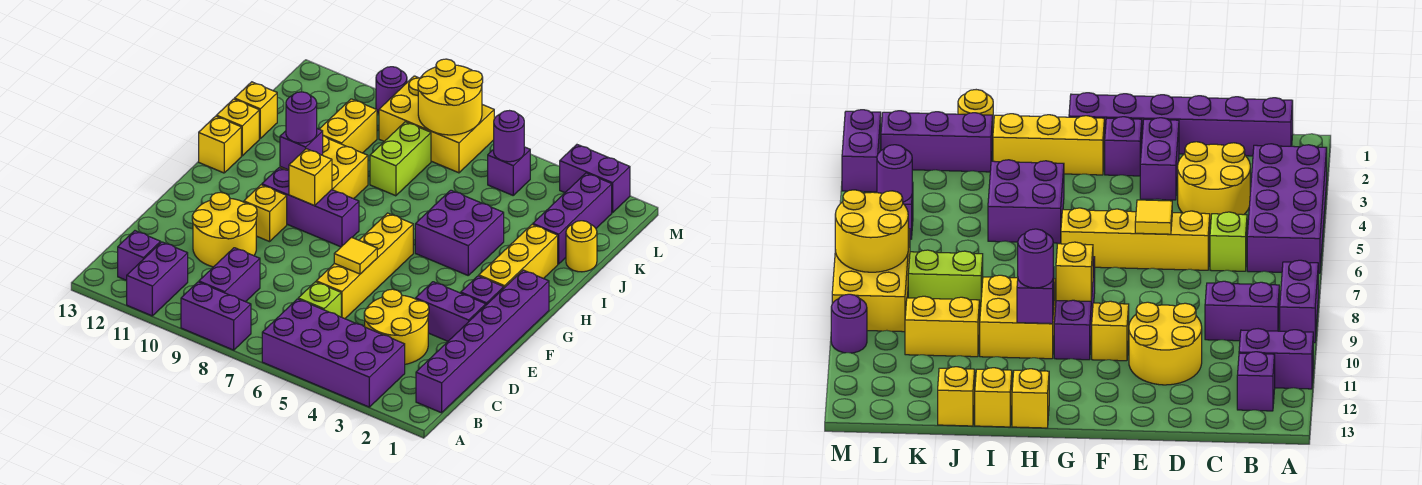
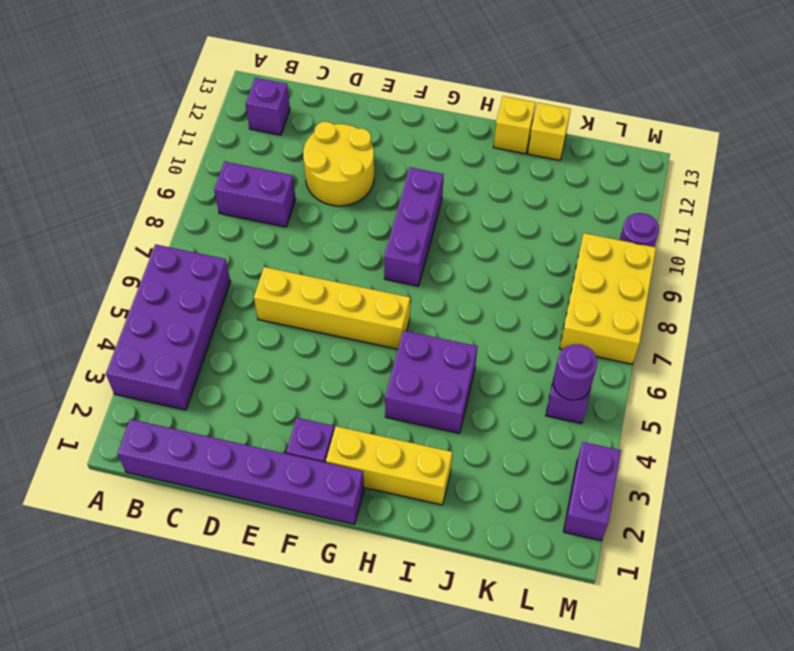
none -> purple brick A8:A9 level 1
none -> purple brick A11:B11 level 1
none -> yellow round brick C3:D4 level 1
none -> lime brick C6 level 1

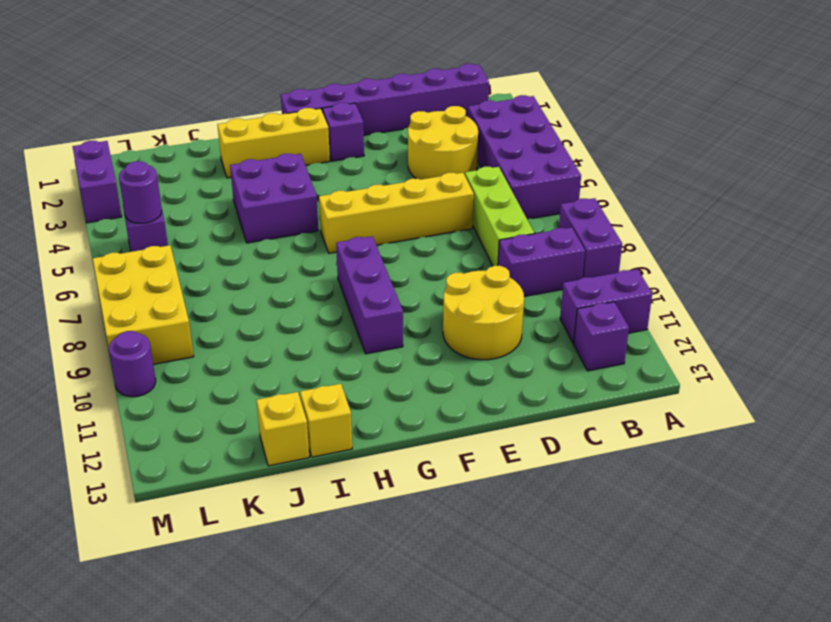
lime brick C6:C8 level 1 -> lime brick C6 level 1
none -> purple brick E2:E3 level 1
none -> yellow brick F10 level 1
none -> yellow brick H9:I10 level 1
none -> yellow brick H13 level 1

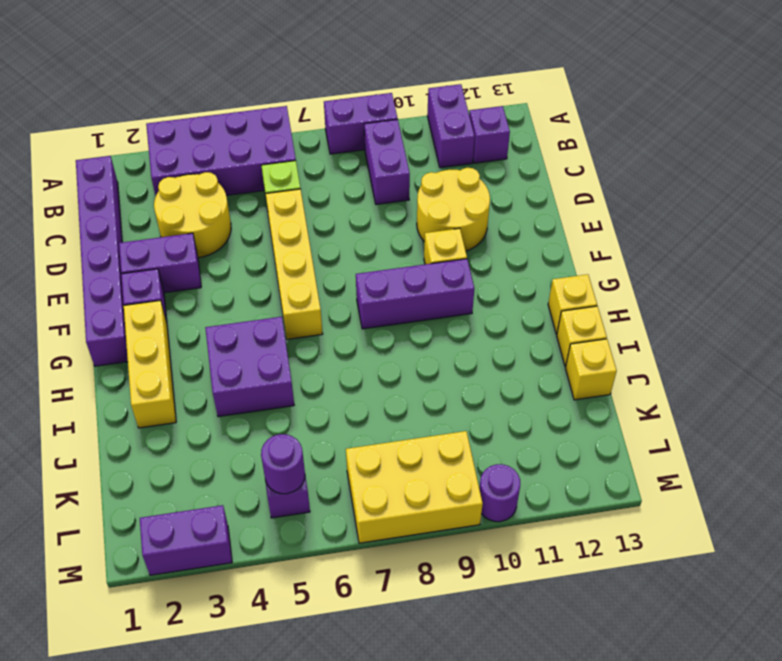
none -> yellow brick H9:I10 level 1
none -> yellow round brick J1 level 1
none -> purple brick J2:L2 level 1
none -> lime brick J8:K8 level 1

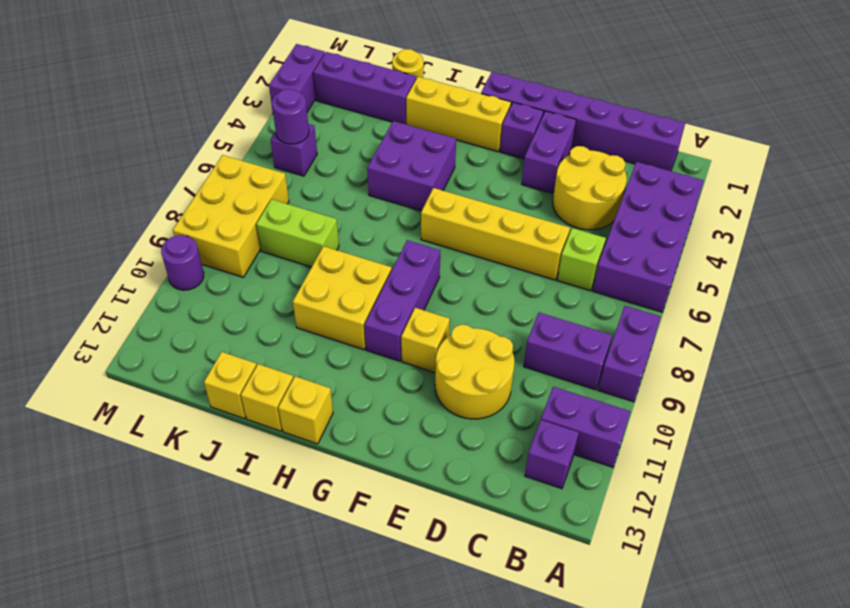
none -> yellow brick J10:K10 level 1
none -> yellow tile E6 level 2
none -> yellow brick G9 level 2
none -> purple brick H10 level 2

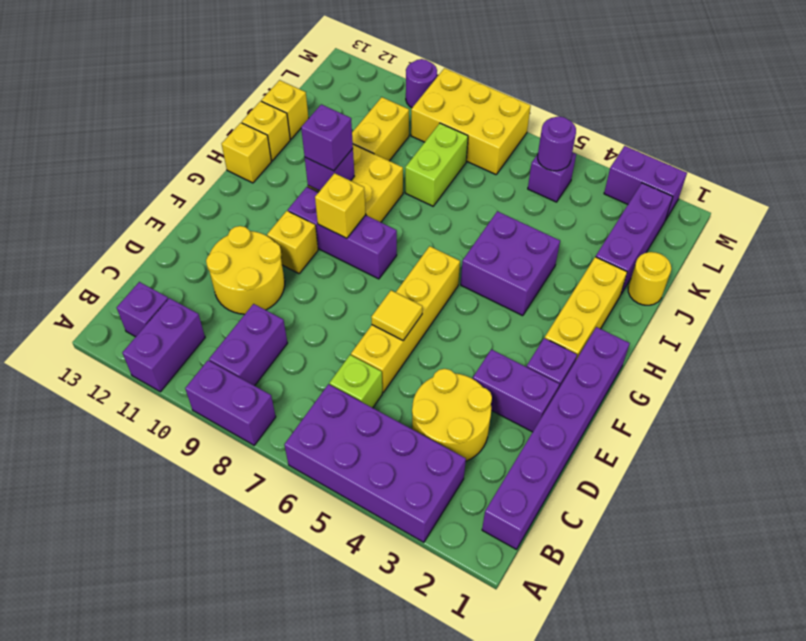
purple brick H10 level 3 -> purple round brick H10 level 3
none -> yellow round brick L7:M8 level 2

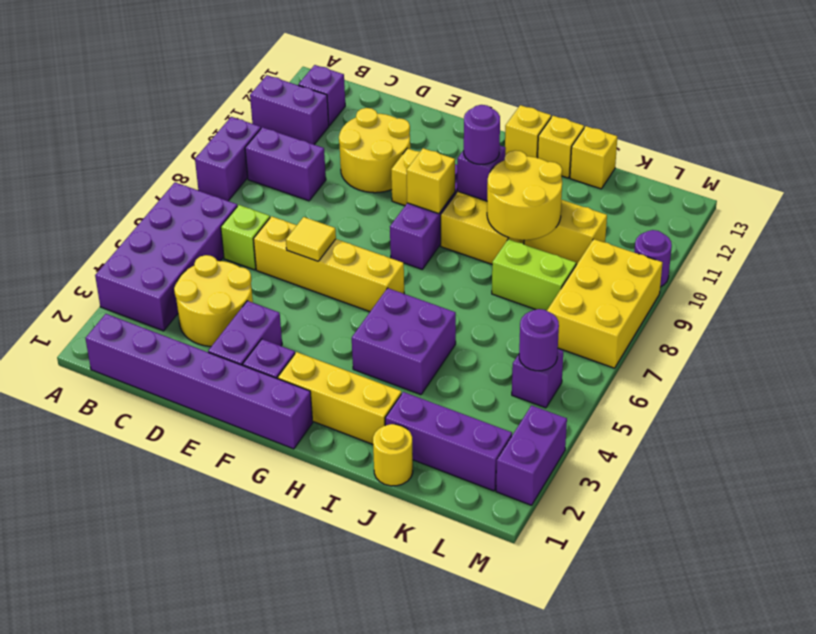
yellow round brick I9:J10 level 2 -> yellow round brick L7:M8 level 2

